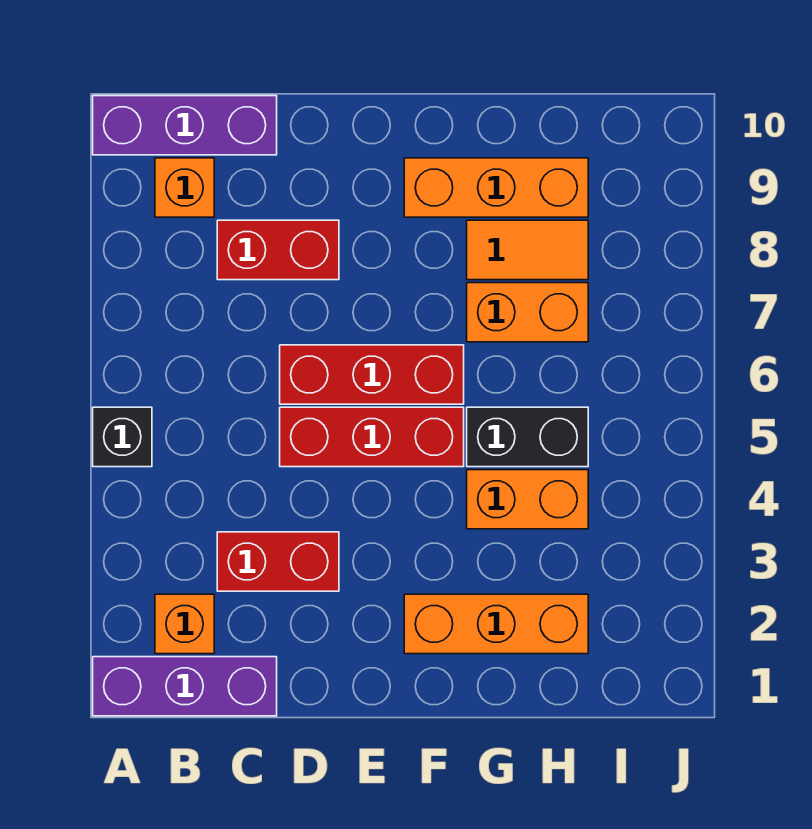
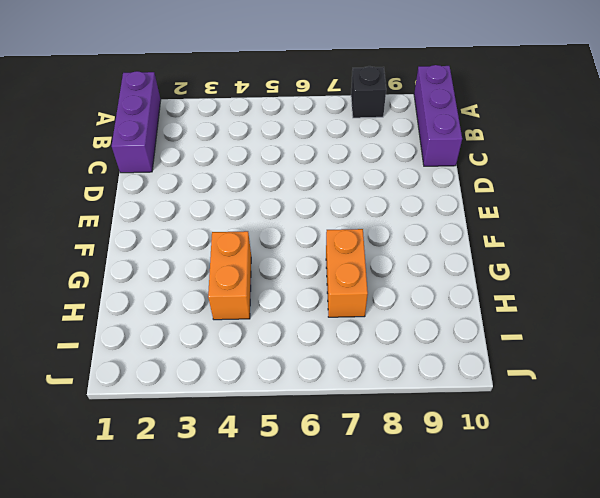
black brick A8 level 1 -> black brick A5 level 1
none -> orange brick B2 level 1
none -> orange brick B9 level 1
none -> red brick C3:D3 level 1

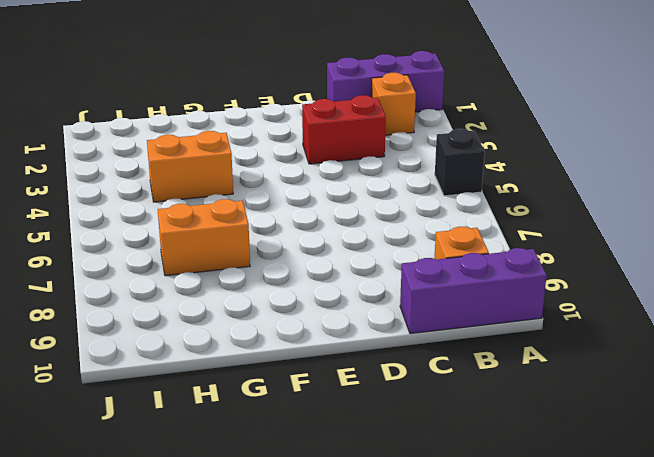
none -> red brick C8:D8 level 1
none -> red brick D5:F5 level 1
none -> red brick D6:F6 level 1

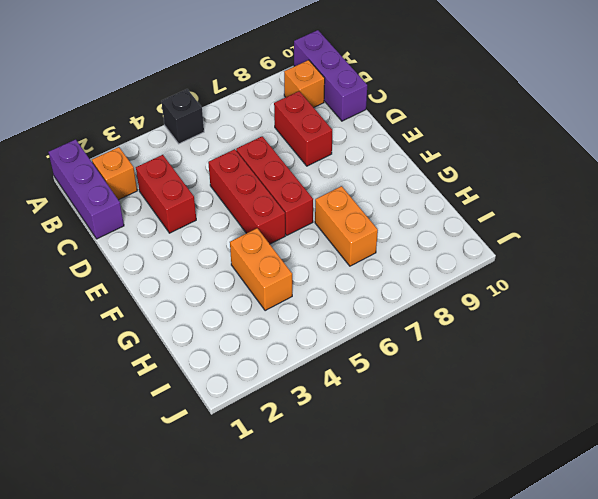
none -> orange brick F2:H2 level 1
none -> orange brick F9:H9 level 1
none -> black brick G5:H5 level 1

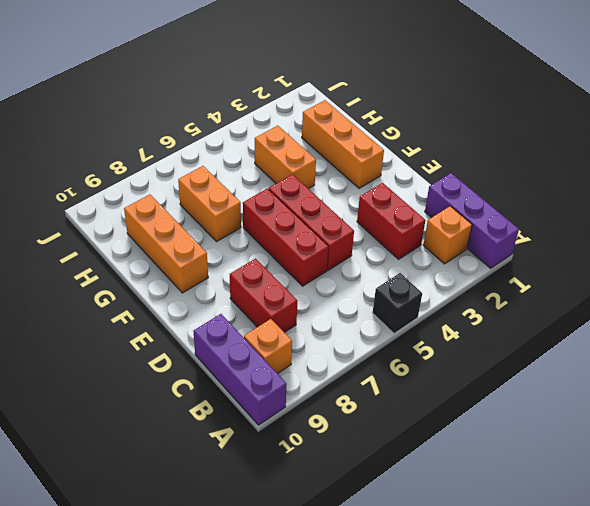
none -> black brick G5:H5 level 1
none -> orange tile G8:H8 level 1

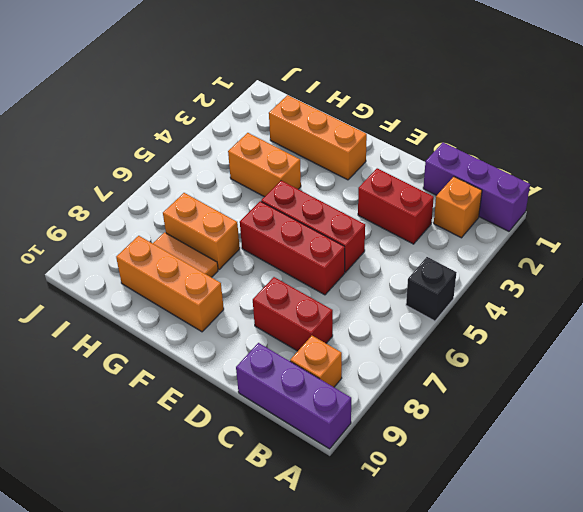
none -> black brick G5:H5 level 1

